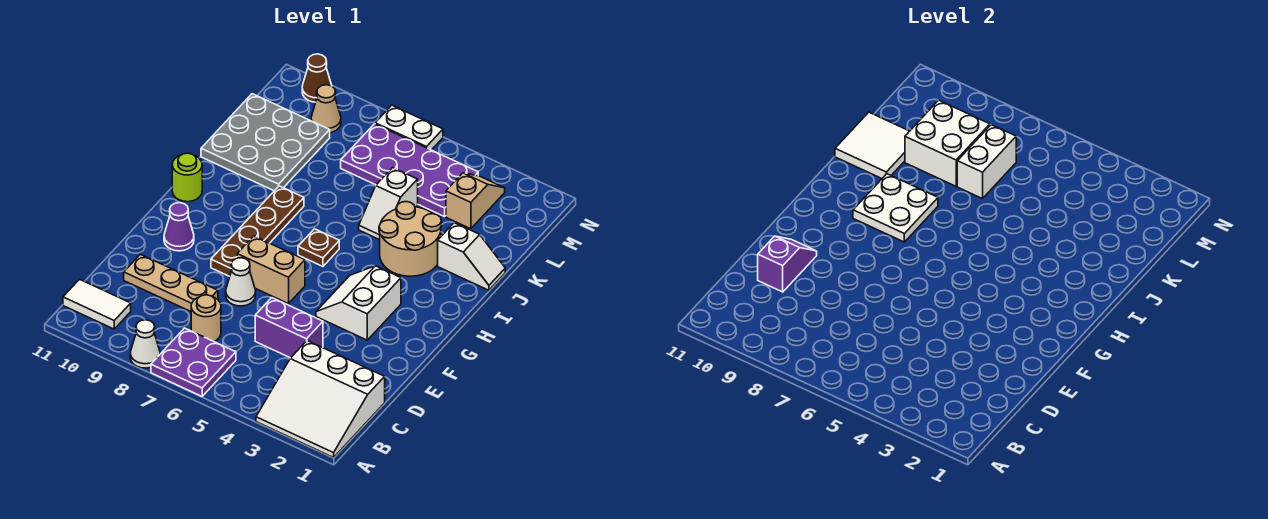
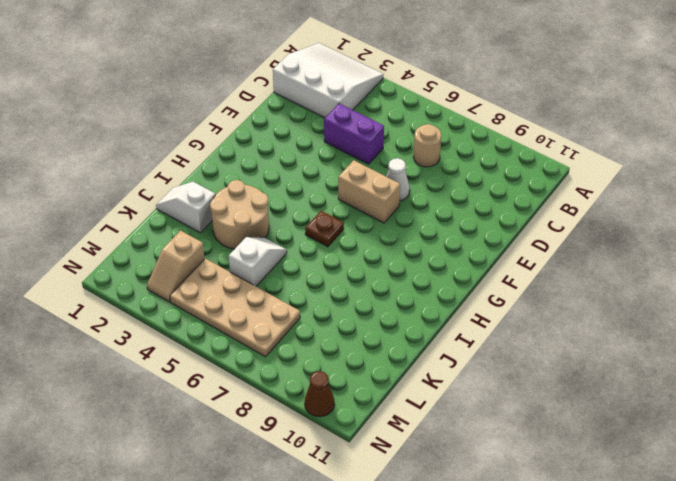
tan plate L4:M7 level 1 -> purple plate L4:M7 level 1
none -> purple plate A6:B7 level 1
none -> white cone A8 level 1
none -> white tile B10:B11 level 1

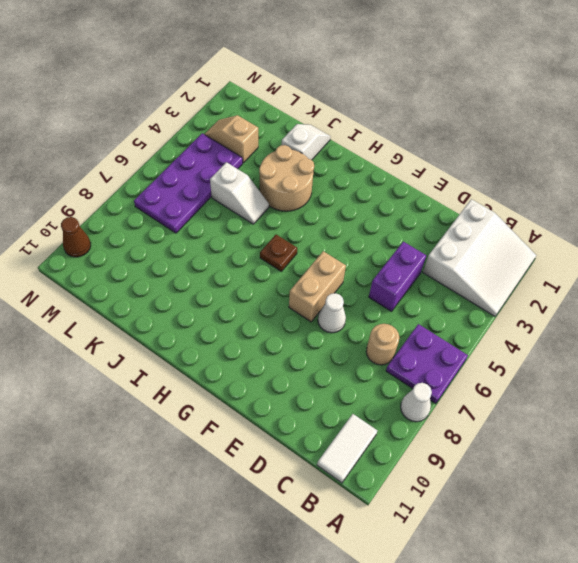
none -> tan plate D8:D10 level 1
none -> white slope F3:G4 level 1 top 3
none -> brown plate F8:I8 level 1

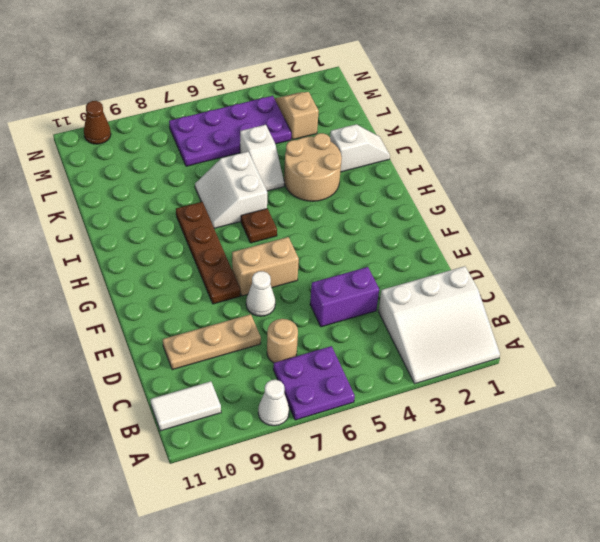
white slope I6:J7 level 1 top 6 -> white slope F3:G4 level 1 top 3
none -> purple cone F10 level 1
none -> lime round brick H11 level 1
none -> grey plate J9:L11 level 1

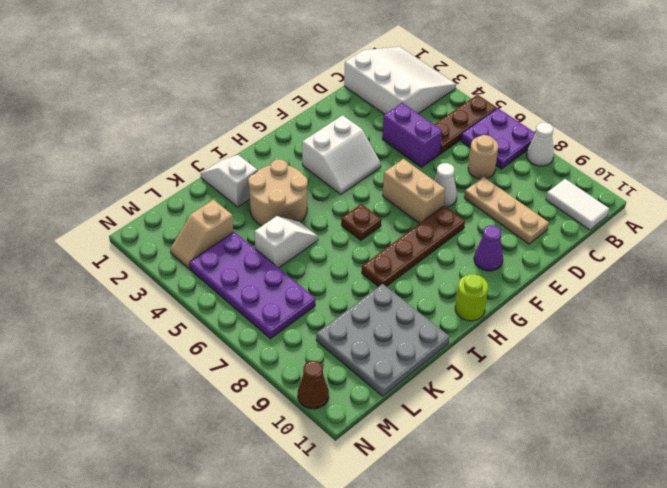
brown plate A5:C5 level 1 -> none
none -> tan cone M9 level 1
none -> white plate N6:N7 level 1
none -> purple slope D10:E10 level 2 top D

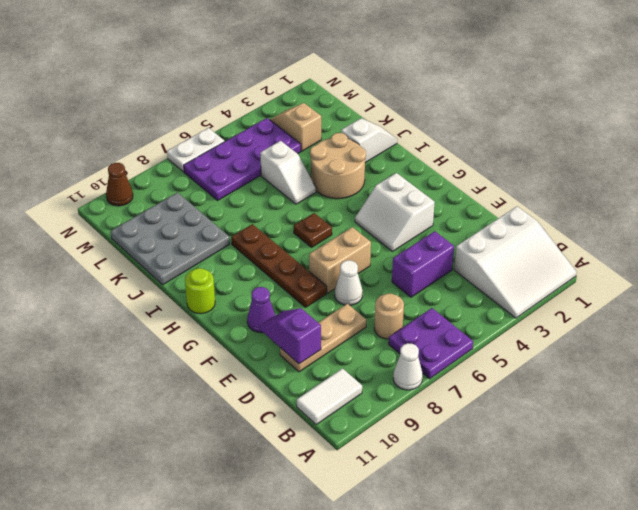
none -> tan cone M9 level 1
none -> white plate H8:I9 level 2
none -> white tile J10:K11 level 2

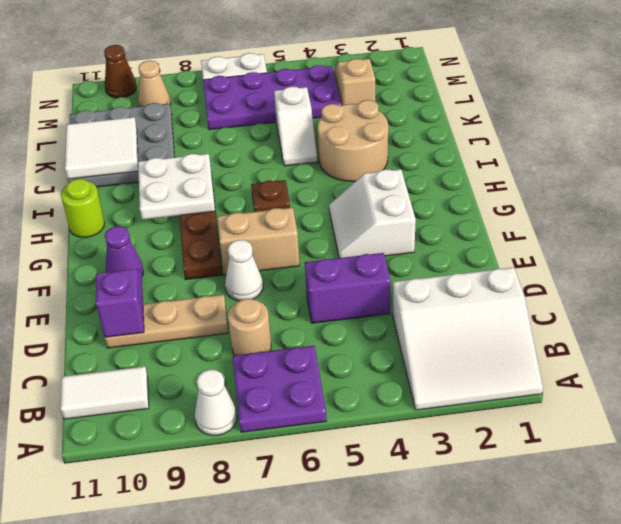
none -> white slope J1:J2 level 1 top 2
none -> white brick K7:L7 level 2
none -> white brick K8:L9 level 2

